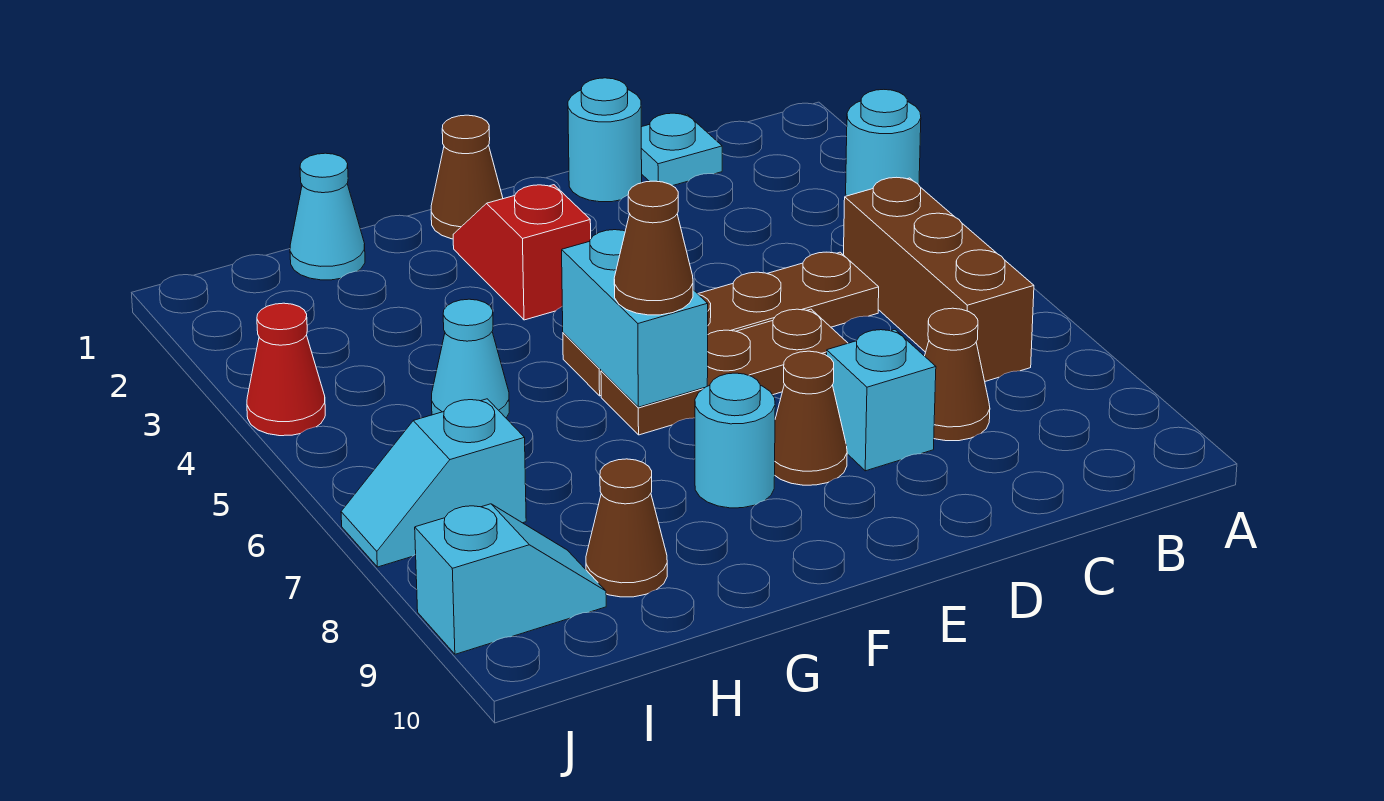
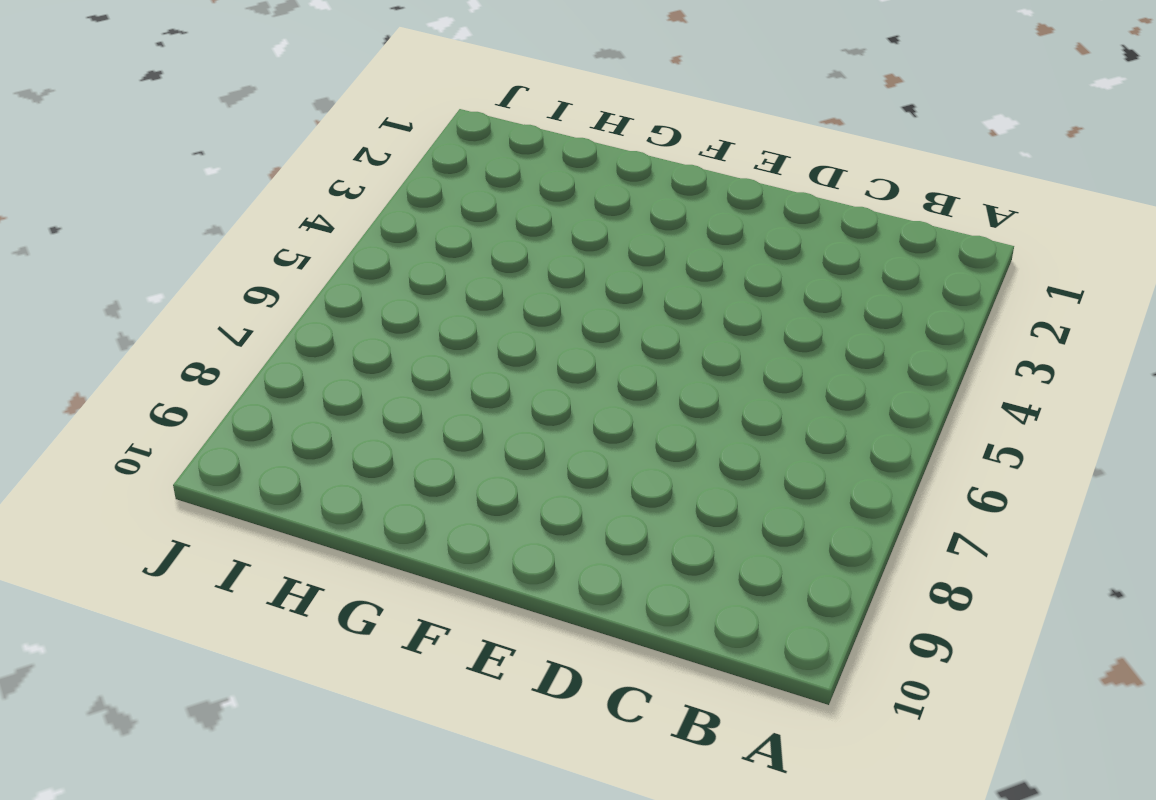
none -> cyan round brick A3 level 1
none -> brown brick B5:B7 level 1
none -> cyan plate C1 level 1

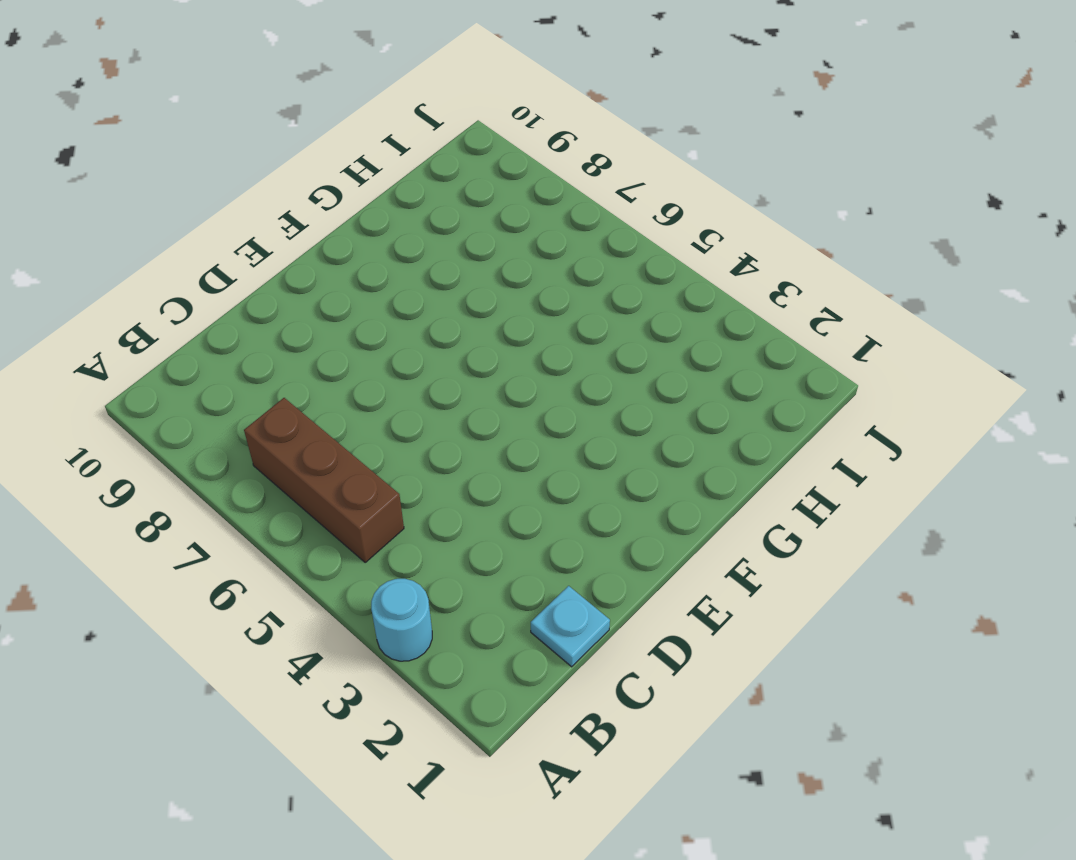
none -> brown plate C5:F5 level 1
none -> brown cone C8 level 1
none -> cyan round brick D1 level 1

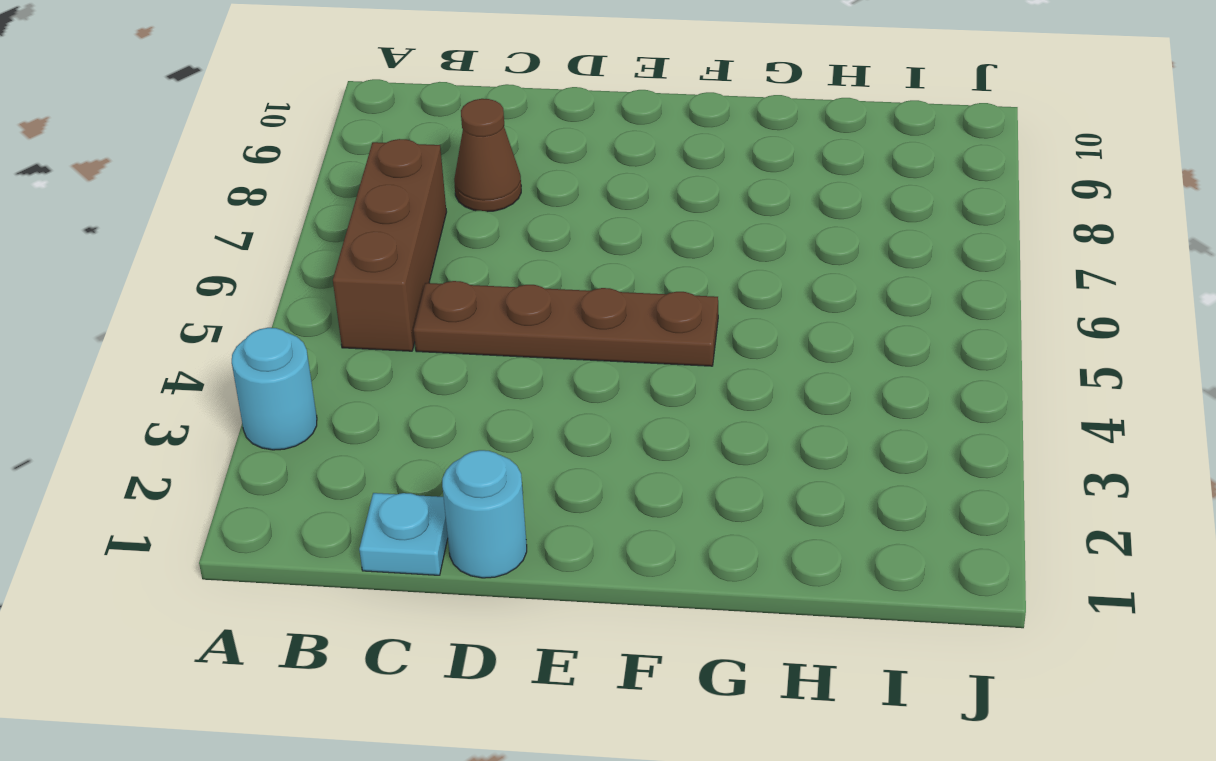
none -> brown plate D6:F6 level 1
none -> cyan brick D8 level 1
none -> brown cone E8 level 1

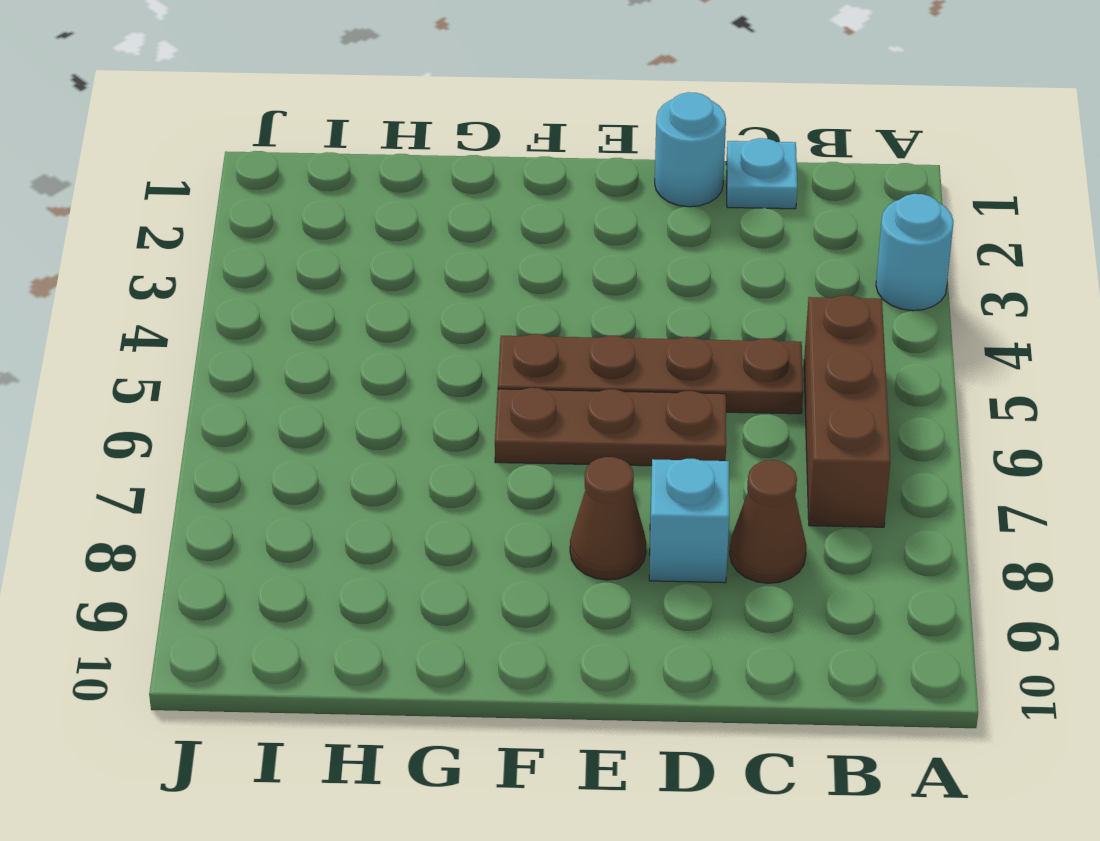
none -> brown cone F1 level 1
none -> red slope F2:F3 level 1 top 3
none -> cyan round brick F8 level 1

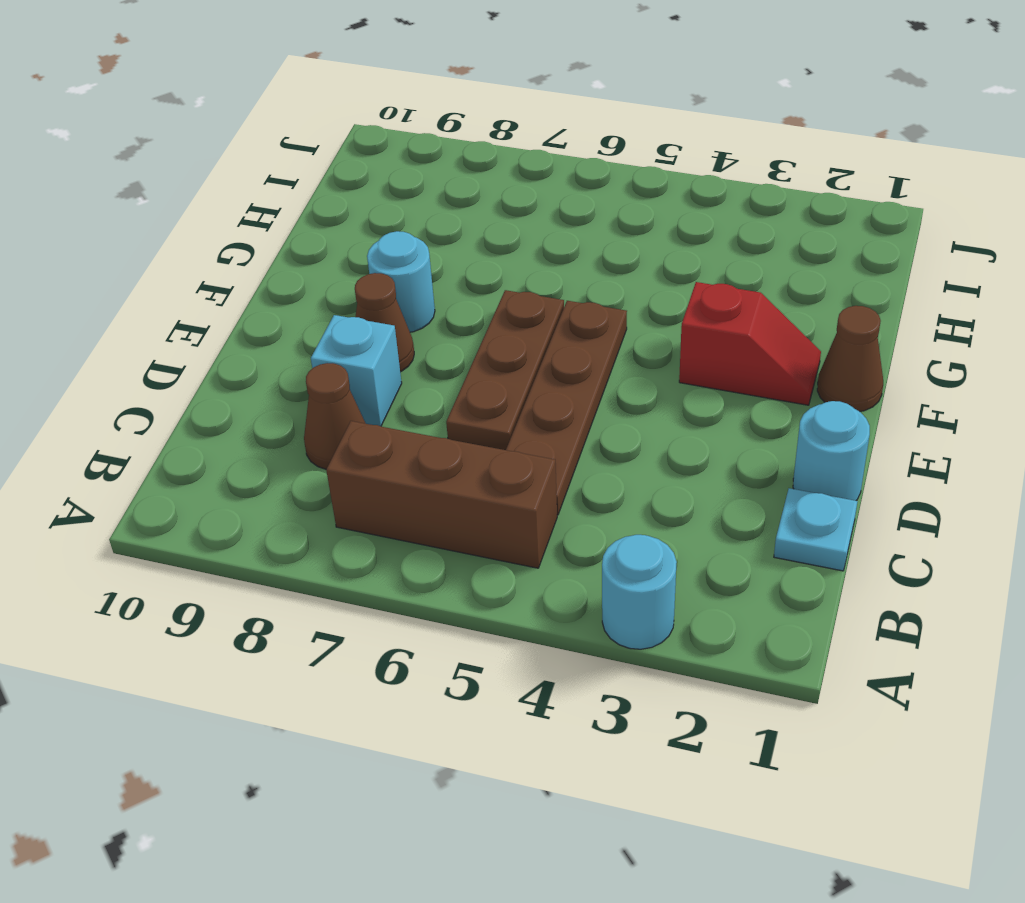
none -> cyan cone H1 level 1
none -> cyan cone H5 level 1
none -> brown cone H9 level 1

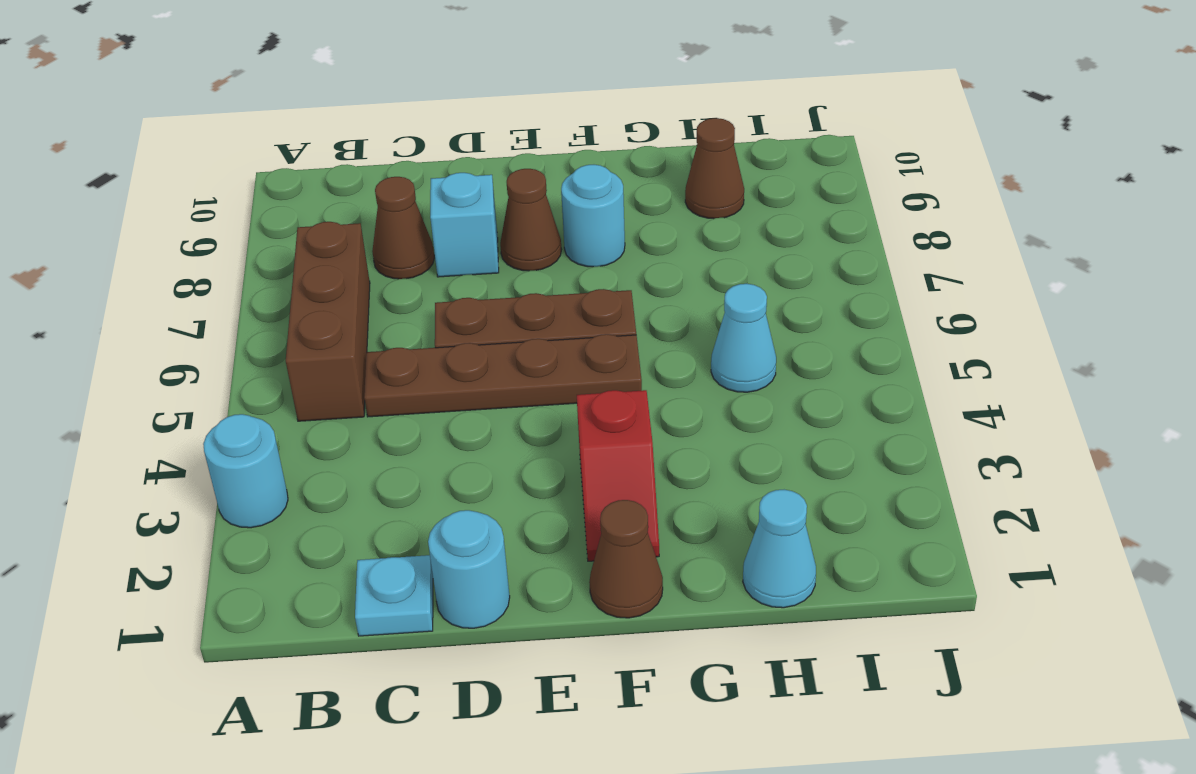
none -> cyan slope I7:J7 level 1 top I
none -> cyan slope I9:J9 level 1 top J
none -> red cone J4 level 1

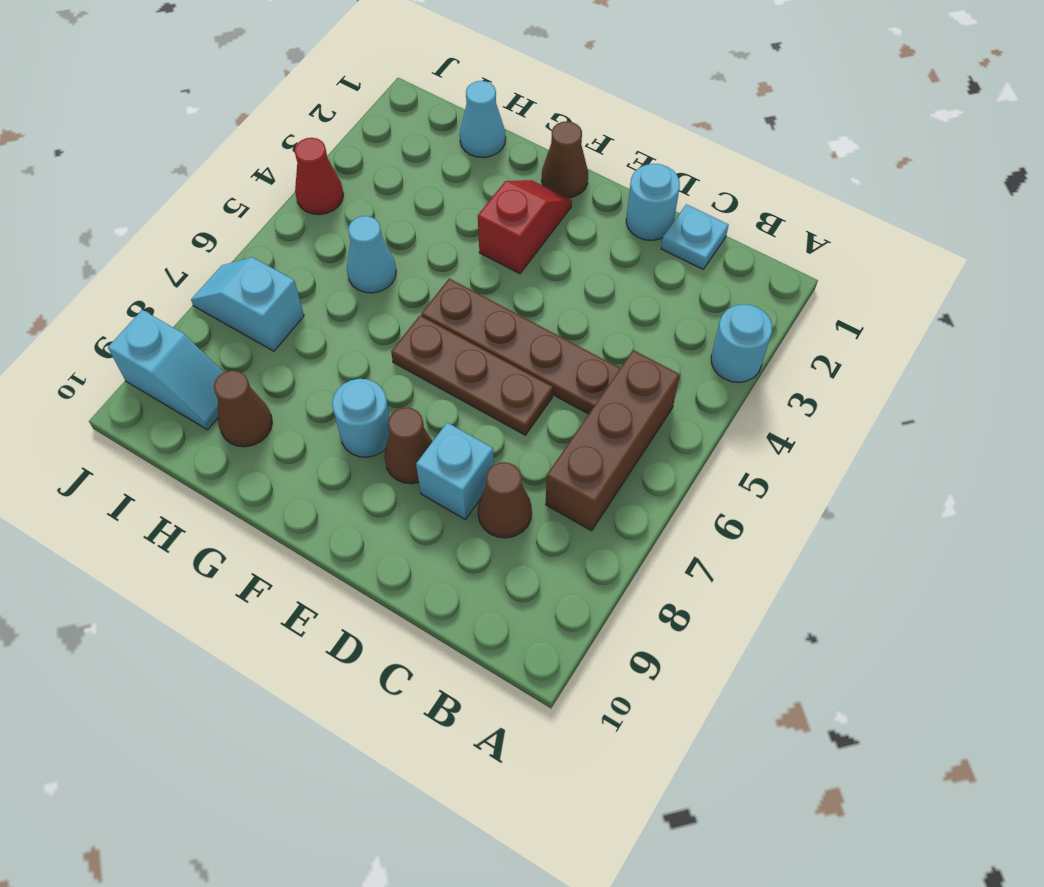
none -> cyan brick F5:F6 level 2
none -> brown cone F6 level 3

